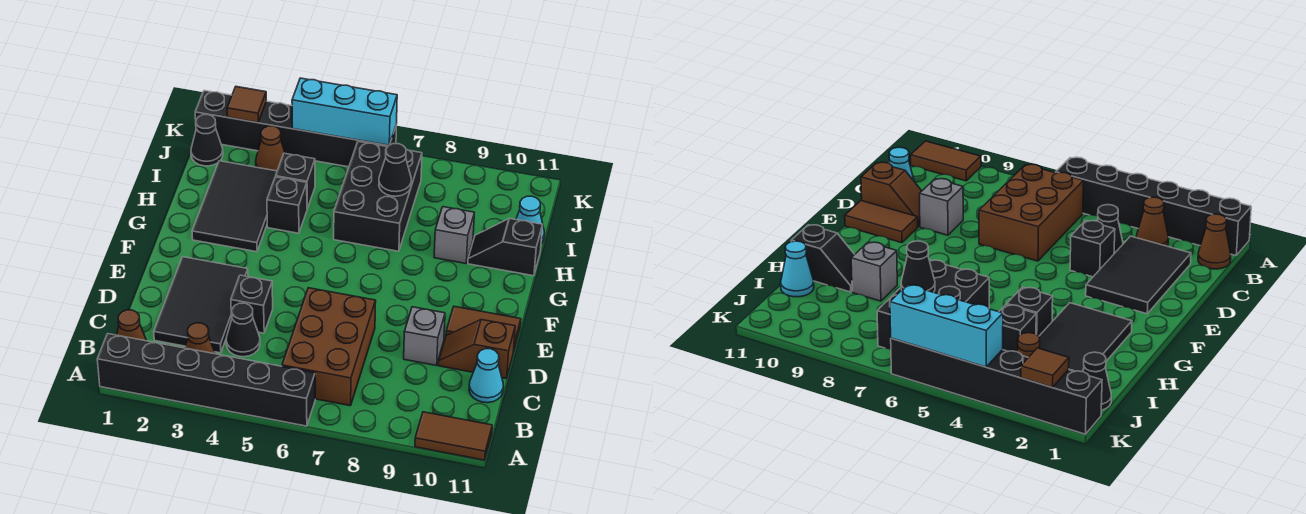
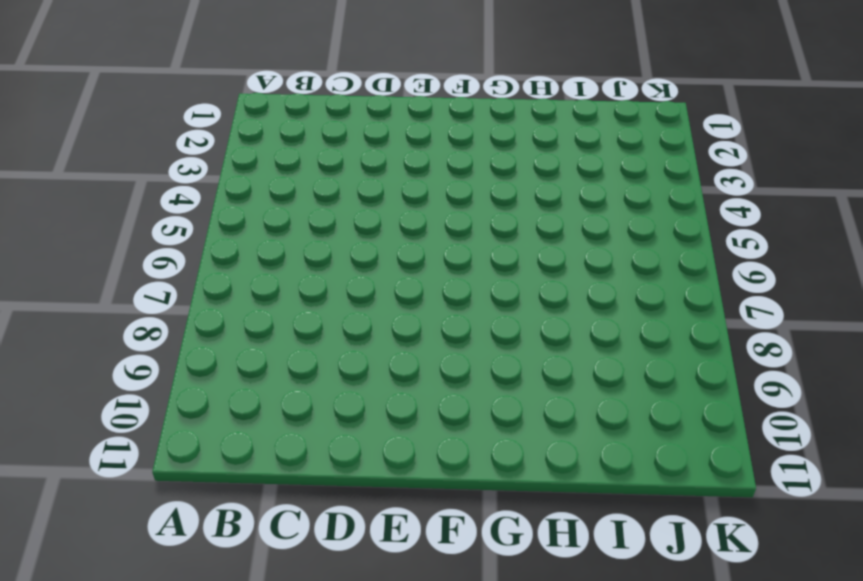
none -> black brick A1:A6 level 1
none -> brown tile A10:A11 level 1
none -> brown cone B1 level 1

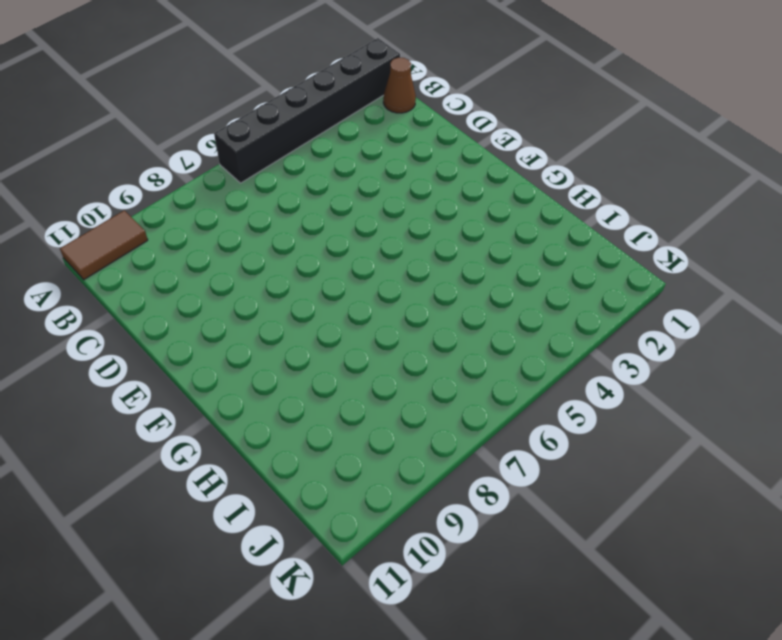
none -> brown cone B3 level 1
none -> brown brick B6:D7 level 1
none -> black tile C2:E3 level 1

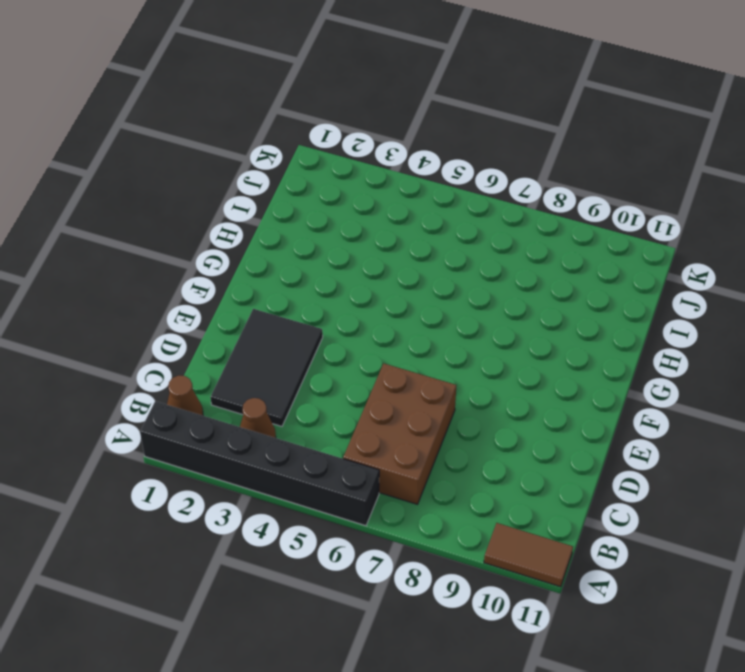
none -> black cone C4 level 1
none -> cyan cone C11 level 1
none -> black brick D4 level 1

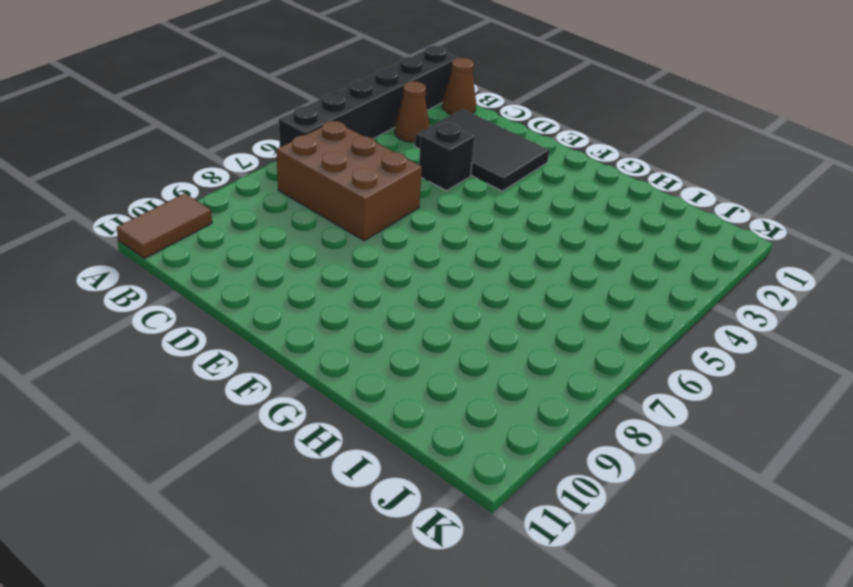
none -> black cone C4 level 1
none -> cyan cone C11 level 1
none -> grey brick D9 level 1

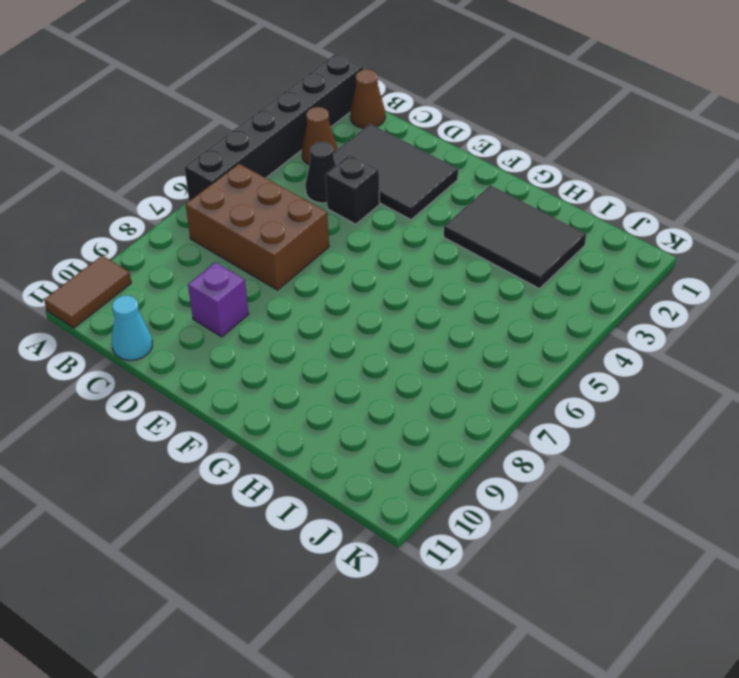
purple brick D9 level 1 -> grey brick D9 level 1
none -> brown slope D10:D11 level 1 top 11
none -> brown tile E10:E11 level 1
none -> black brick H4 level 1

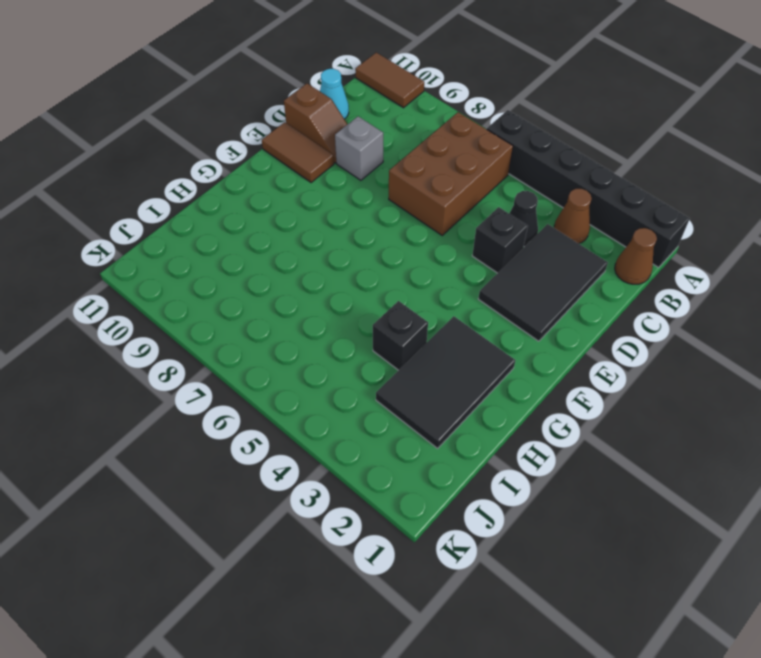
none -> black brick H6:J7 level 1
none -> grey brick H9 level 1
none -> black slope H10:H11 level 1 top 11

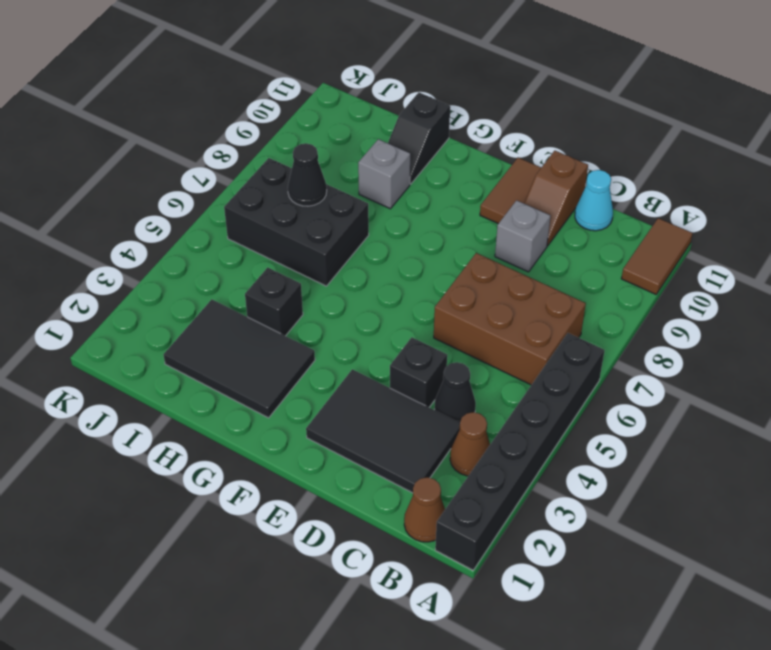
none -> black brick I4 level 1
none -> cyan cone I11 level 1
none -> black cone J1 level 1

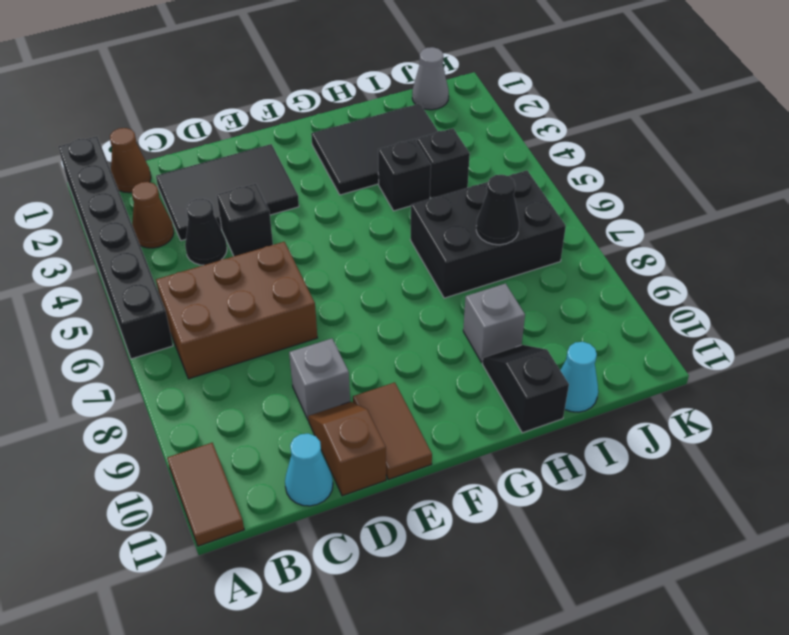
grey cone J1 level 1 -> black cone J1 level 1
none -> brown cone J3 level 1
none -> black brick K1:K6 level 1
none -> brown tile K2 level 2

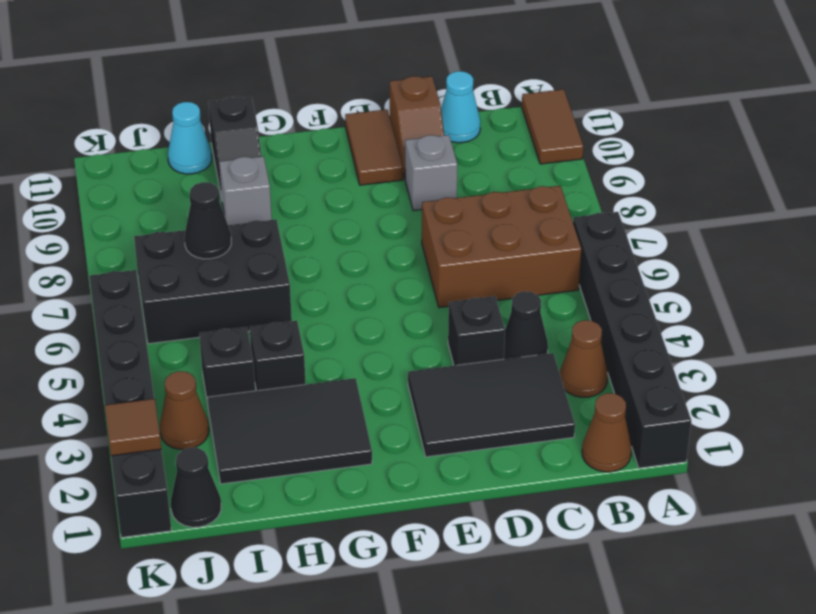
none -> cyan brick K4:K6 level 2

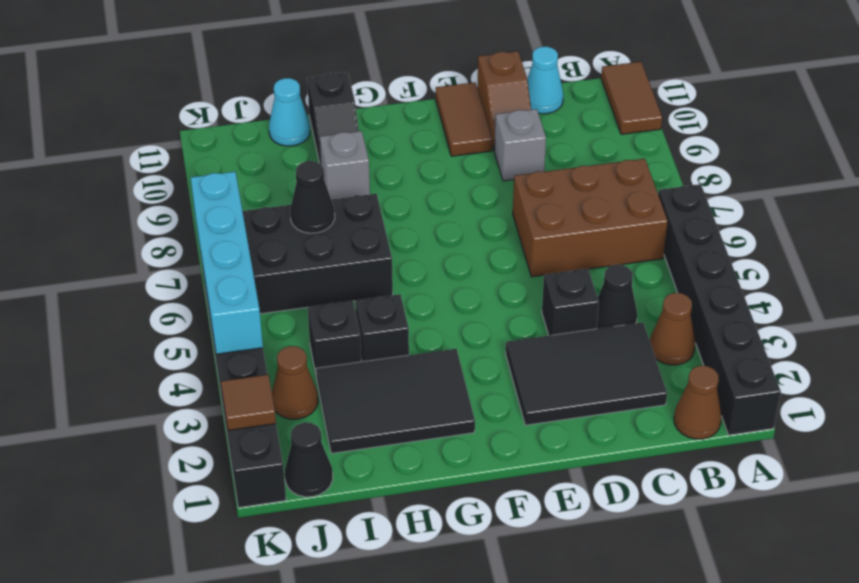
cyan brick K4:K7 level 2 -> cyan brick K4:K6 level 2

